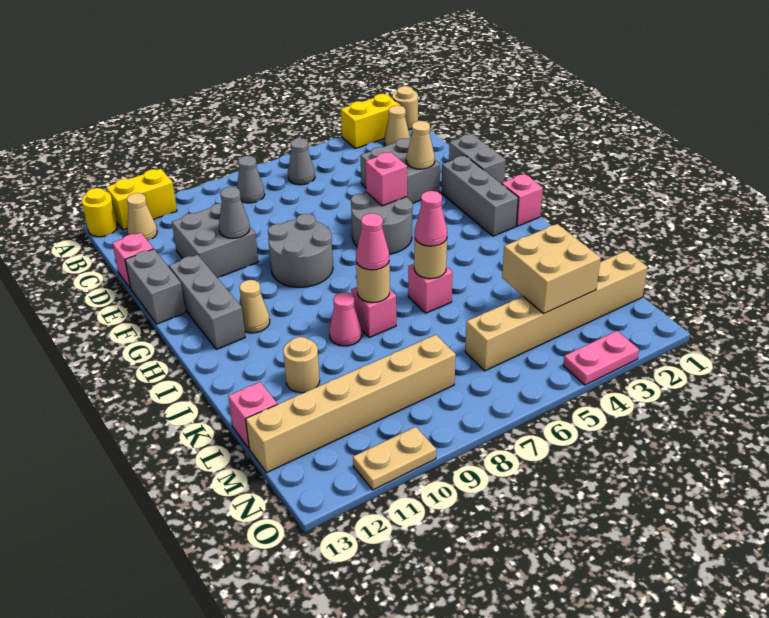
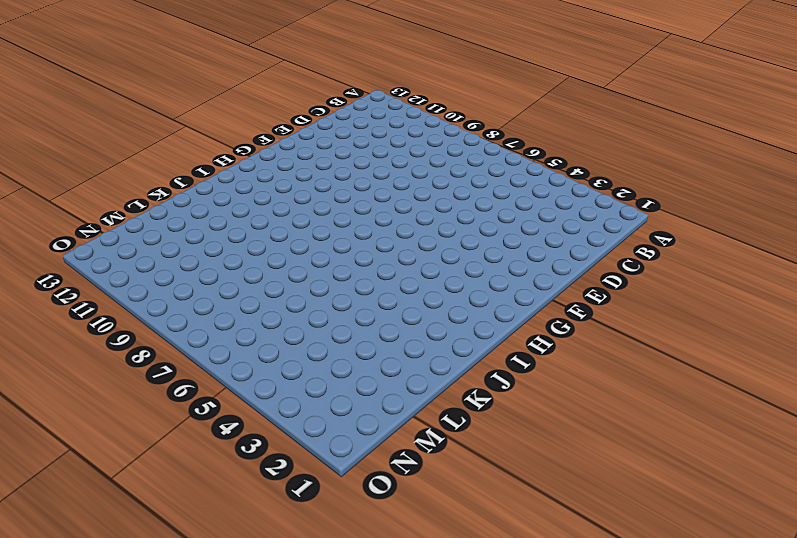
none -> tan round brick A1 level 1
none -> yellow brick A2:A3 level 1
none -> yellow brick A11:A12 level 1
none -> yellow round brick A13 level 1

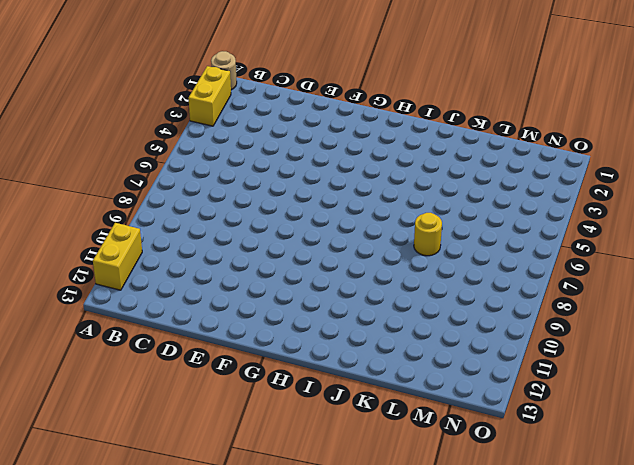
yellow round brick K7 level 1 -> yellow round brick A13 level 1
none -> tan cone B2 level 1
none -> grey cone B6 level 1
none -> grey cone B8 level 1
none -> tan cone B12 level 1

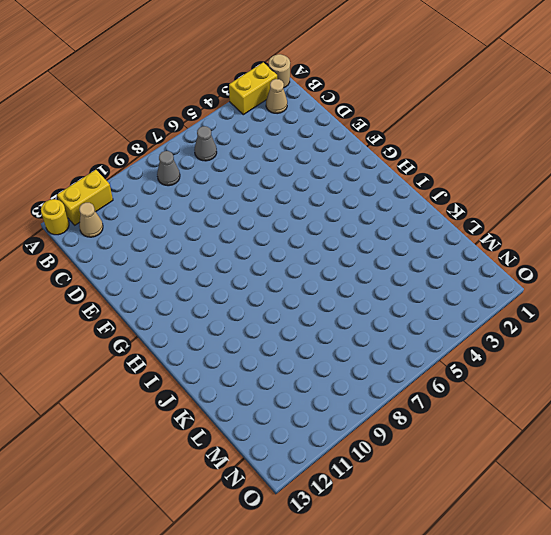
none -> grey brick D3:E4 level 1
none -> grey brick D10:E11 level 1
none -> pink brick D13 level 1
none -> grey brick E1:F1 level 1

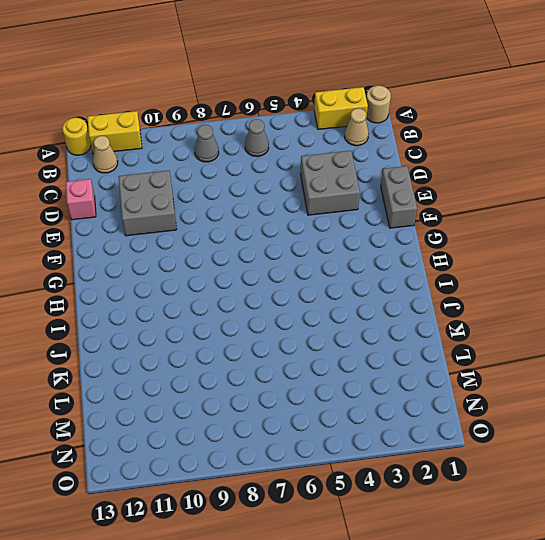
none -> grey brick E13:F13 level 1
none -> grey brick F2:H2 level 1
none -> grey round brick F5:G6 level 1
none -> grey round brick F8:G9 level 1

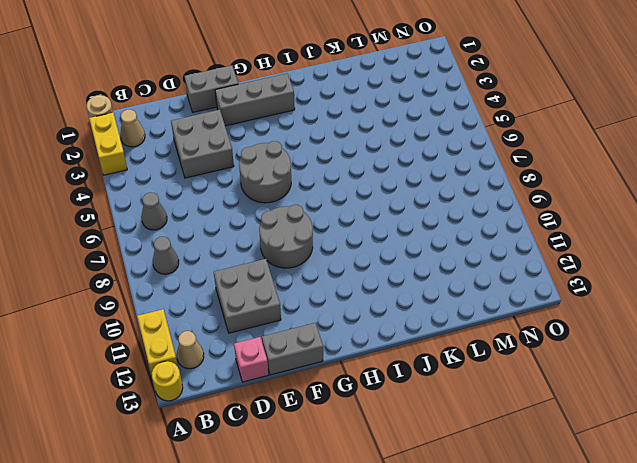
none -> grey brick F12:H12 level 1
none -> pink brick H1 level 1
none -> tan cone H11 level 1
none -> pink brick J6 level 1

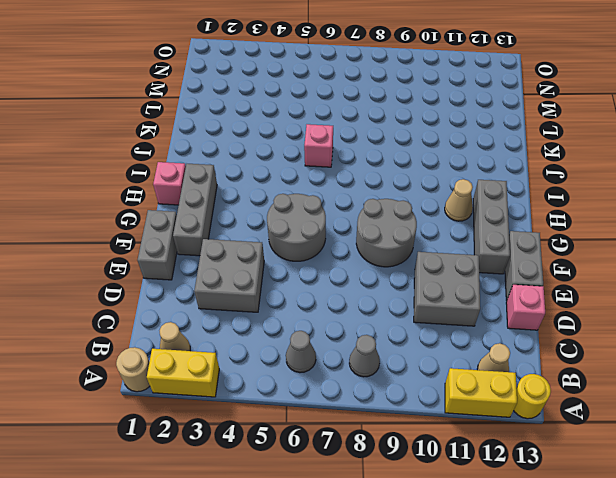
none -> pink brick J8 level 1
none -> pink cone J9 level 1
none -> tan round brick K11 level 1
none -> pink brick L13 level 1

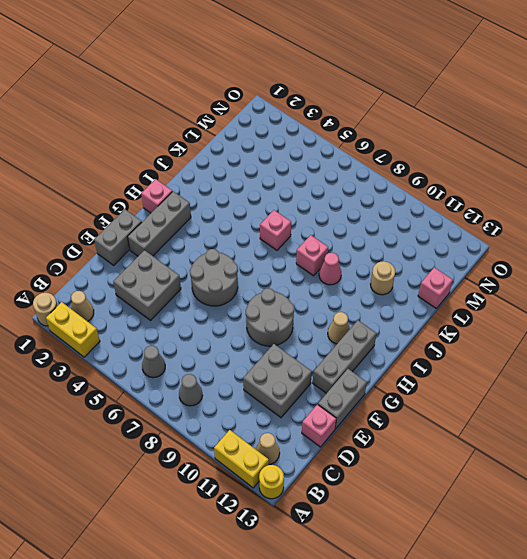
none -> tan brick M1:M6 level 1
none -> tan brick M8:M13 level 1
none -> pink plate O3:O4 level 1
none -> tan plate O10:O11 level 1

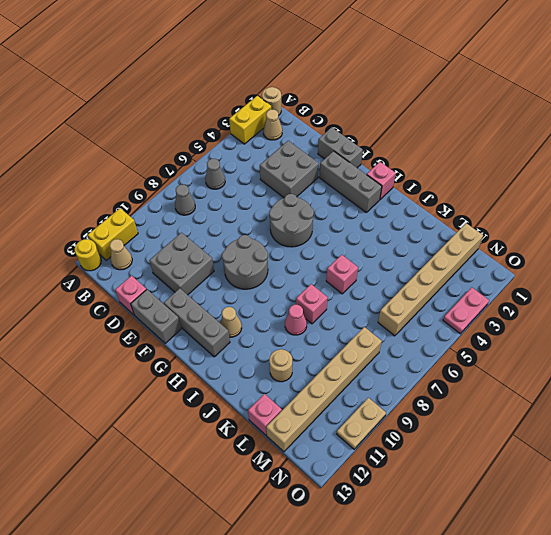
none -> tan cone E3 level 2
none -> grey cone E10 level 2
none -> pink brick F5 level 2
none -> tan round brick J6 level 2

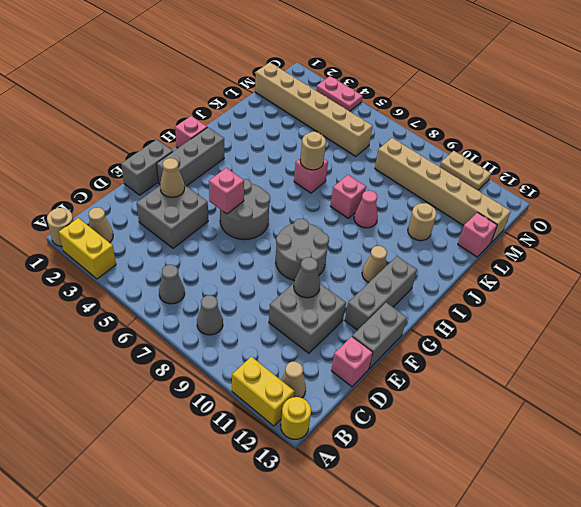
none -> tan round brick J8 level 2
none -> tan brick L3:M4 level 2
none -> pink cone J6 level 3
none -> pink cone J8 level 3

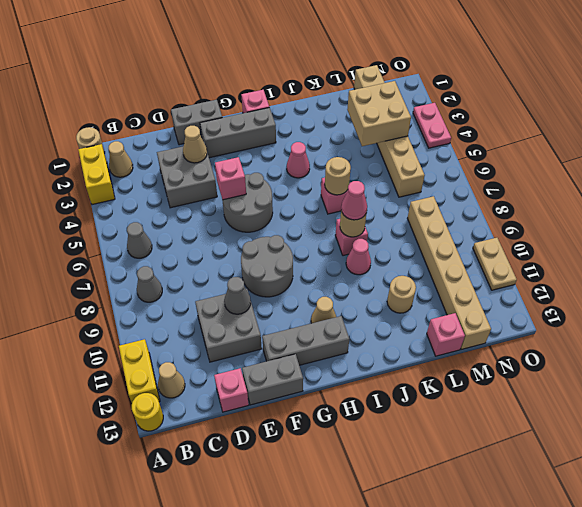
pink cone I4 level 1 -> pink cone J6 level 3

